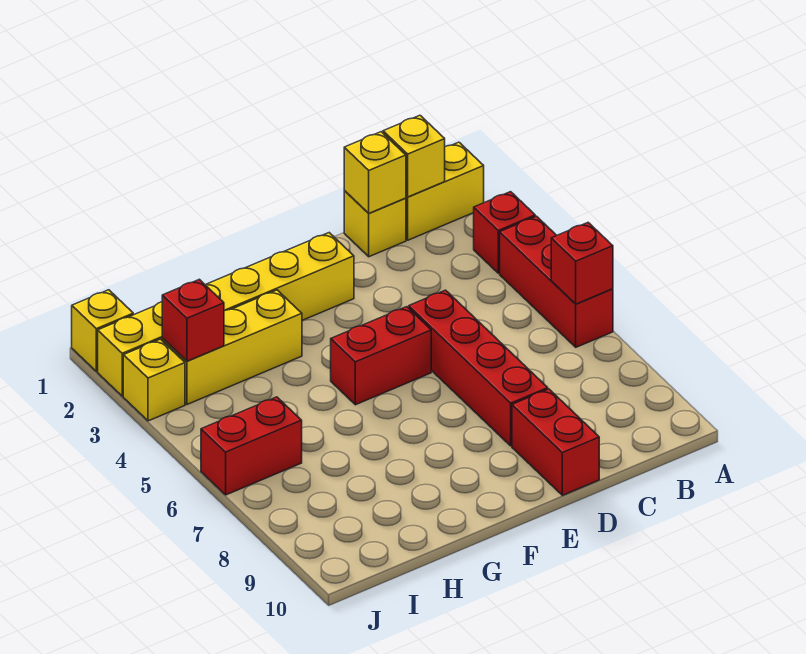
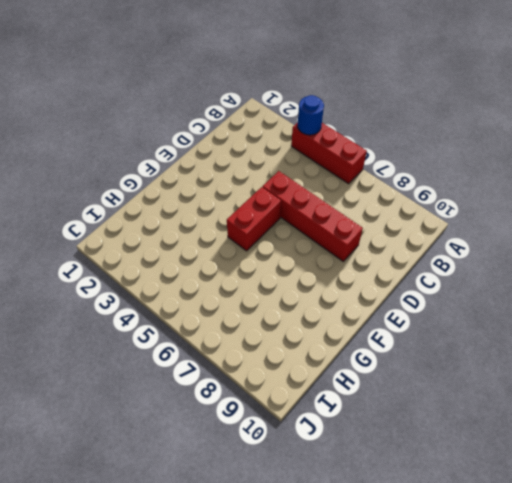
blue round brick A4 level 2 -> none
none -> yellow brick A1:B1 level 1
none -> red brick A3 level 1
none -> yellow brick C1 level 1

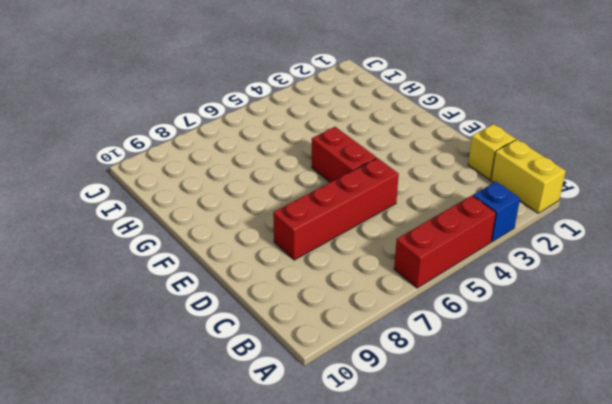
blue brick A3 level 1 -> red brick A3 level 1
none -> red brick D9:D10 level 1
none -> yellow brick E2:J2 level 1
none -> yellow brick G3:I3 level 1

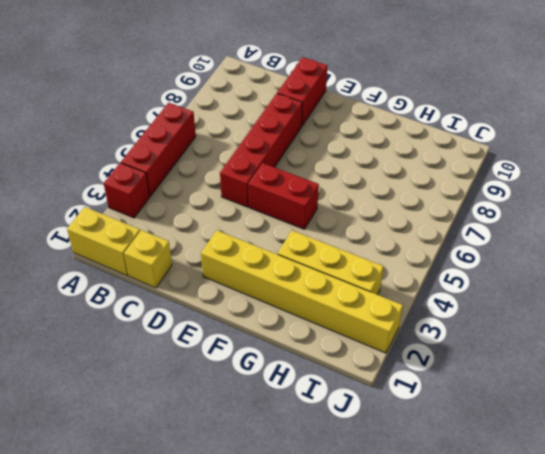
none -> red brick I6:J6 level 1
none -> yellow brick J1 level 1
none -> yellow brick J3 level 1

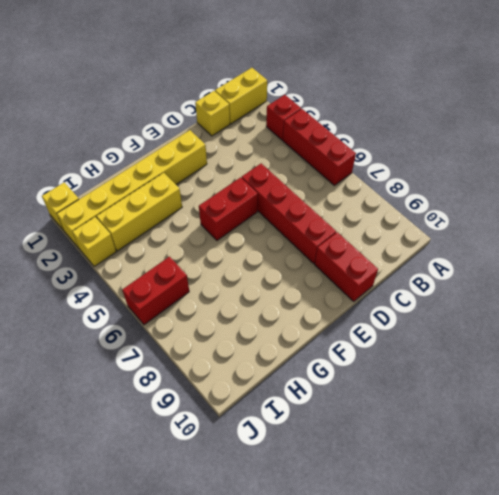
none -> red brick A6 level 2
none -> yellow brick B1 level 2
none -> yellow brick C1 level 2

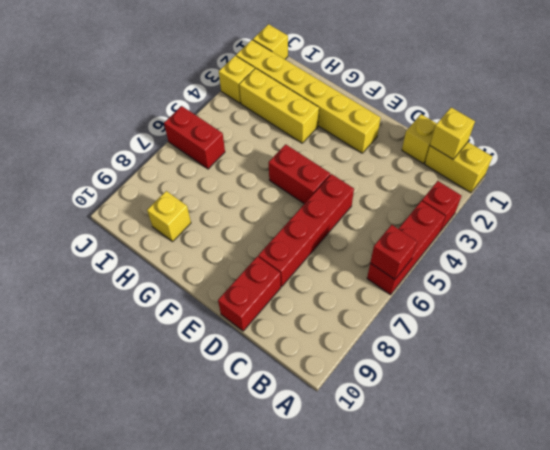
yellow brick H9 level 1 -> yellow brick C1 level 2
none -> red brick I3 level 2

